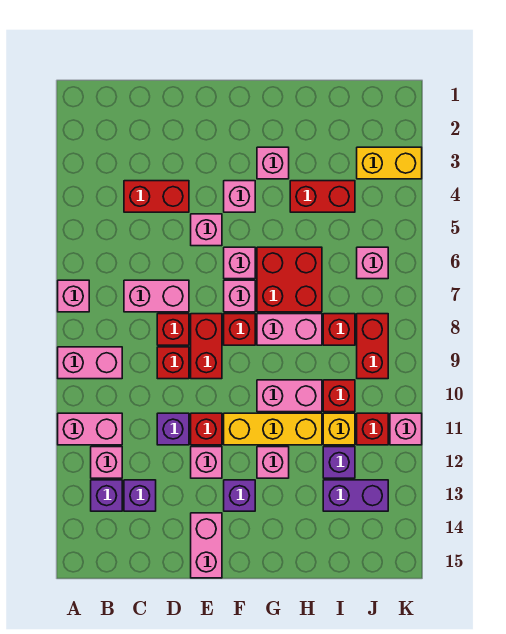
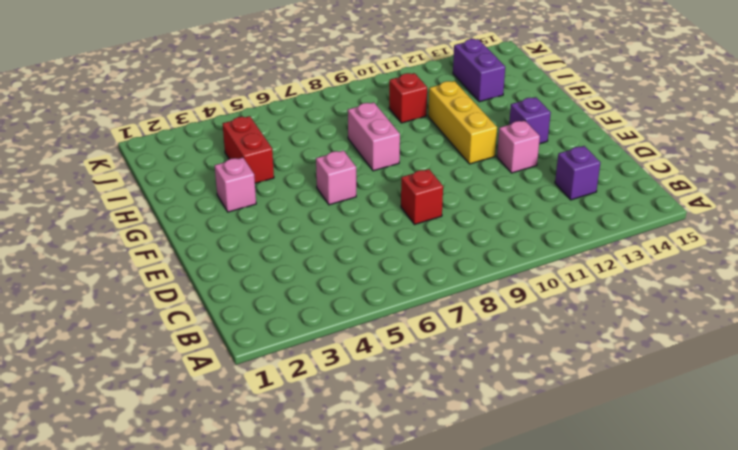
none -> pink brick A7 level 1
none -> pink brick A9:B9 level 1
none -> pink brick A11:B11 level 1
none -> pink brick B12 level 1

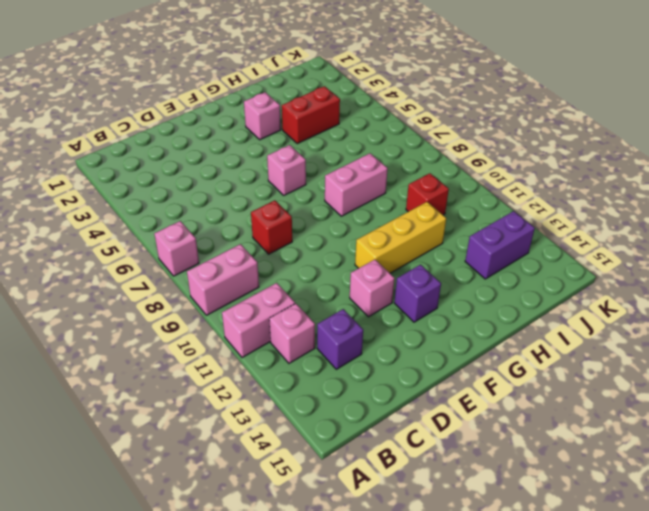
none -> purple brick B13 level 1
none -> red brick C4:D4 level 1
none -> pink brick C7:D7 level 1
none -> red brick D9 level 1

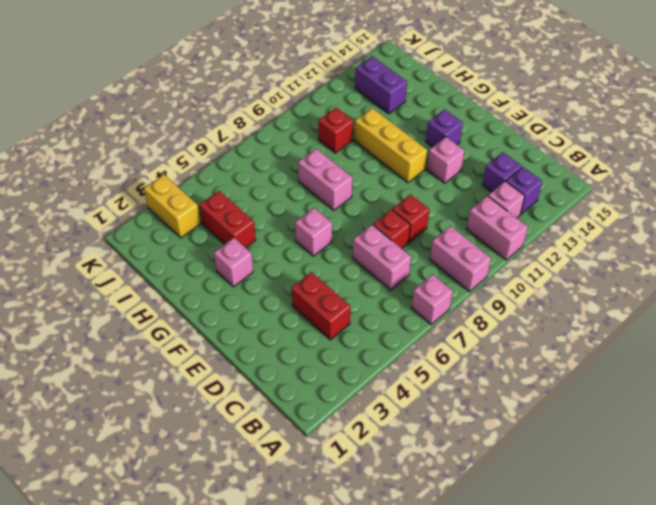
none -> purple brick D11 level 1
none -> pink brick E5 level 1
none -> red brick E8:E9 level 1
none -> red brick E11 level 1

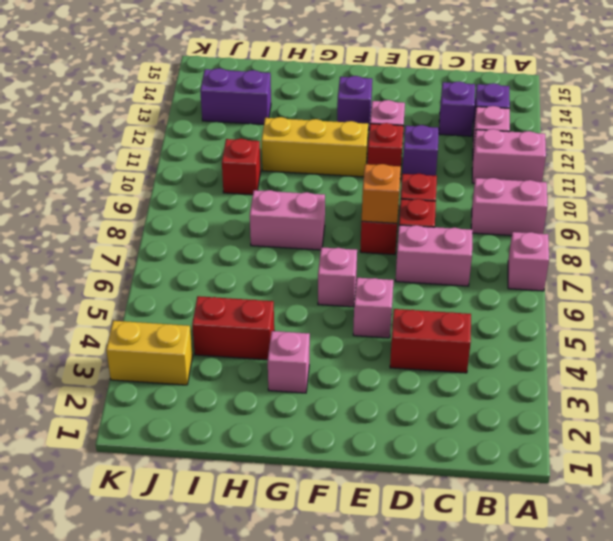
orange brick E8 level 2 -> none
none -> pink brick E14:E15 level 1
none -> pink brick F4 level 1
none -> pink brick F7 level 1
none -> red brick F8 level 1

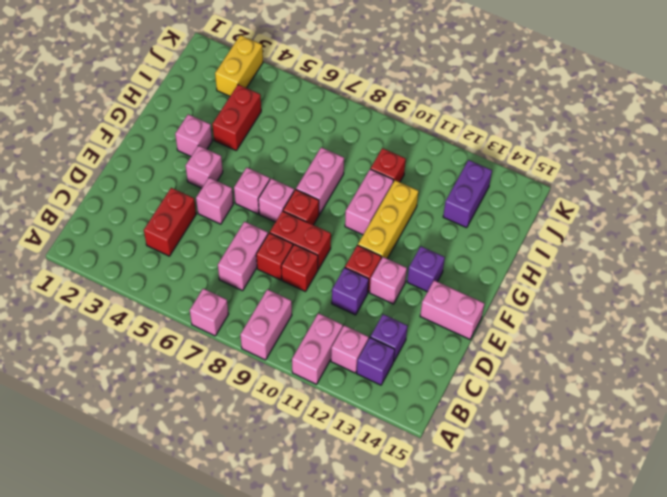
none -> red brick G6:H7 level 1
none -> pink brick G12 level 1
none -> red brick I8 level 1
none -> yellow brick I11 level 1

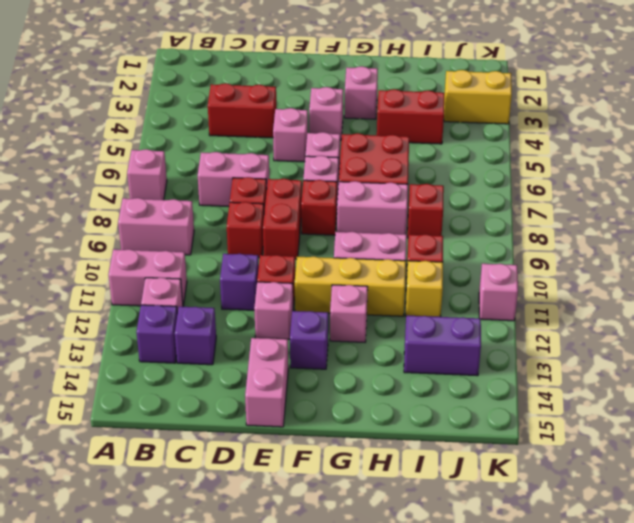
none -> purple brick I12 level 1
none -> pink brick J6 level 1
none -> red brick J8:J9 level 1
none -> red brick J11 level 1

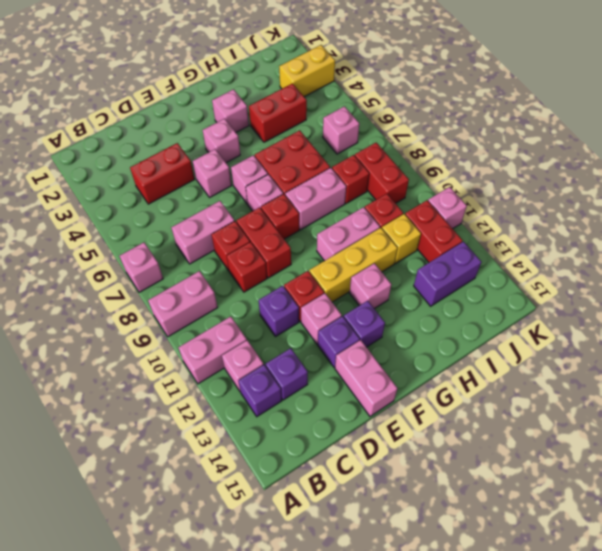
purple brick E13 level 1 -> purple brick I12 level 1
red brick J11:J12 level 1 -> red brick J11 level 1

